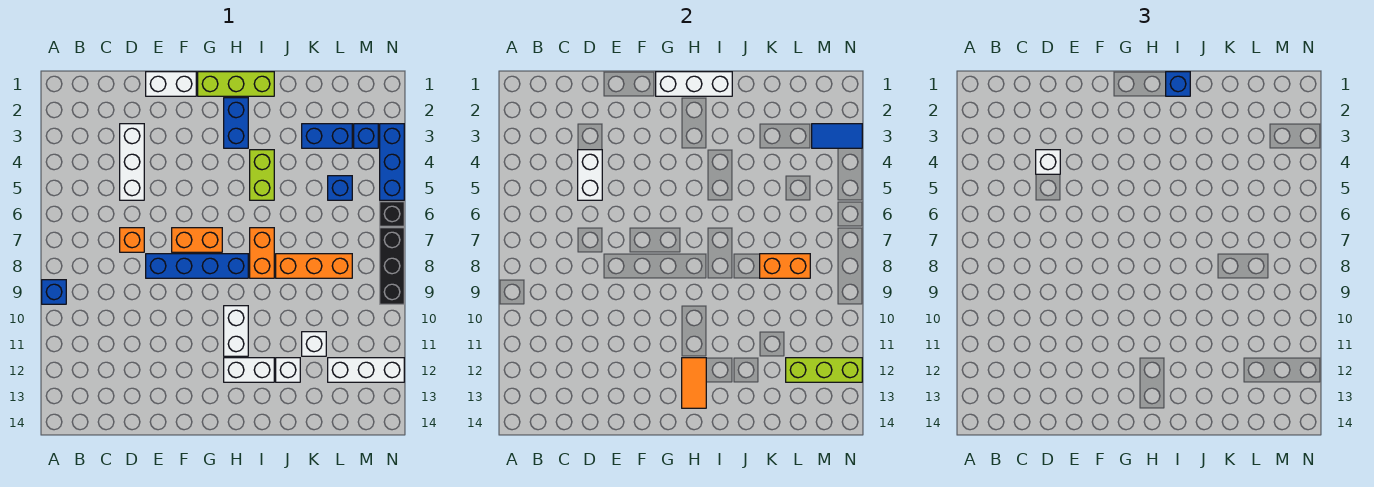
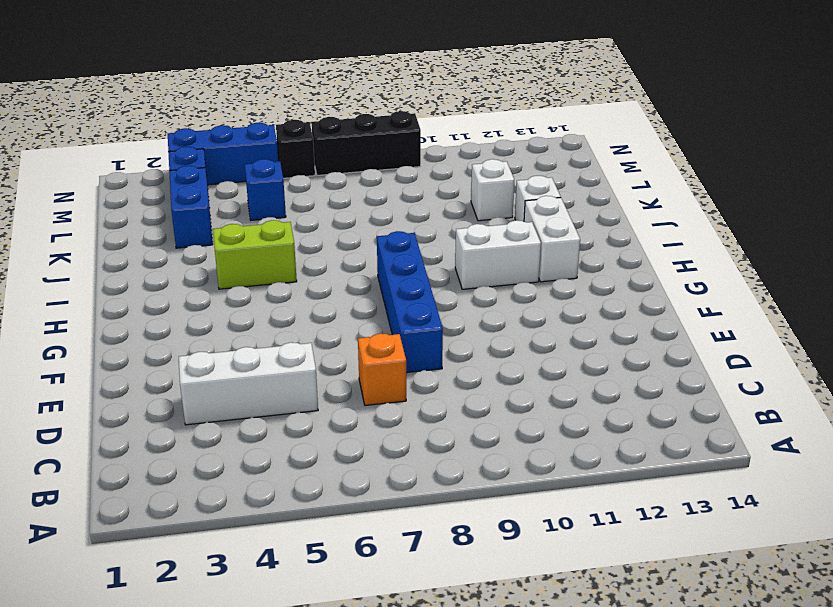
none -> blue brick A9 level 1
none -> white brick E1:F1 level 1
none -> orange brick F7:G7 level 1
none -> lime brick G1:I1 level 1

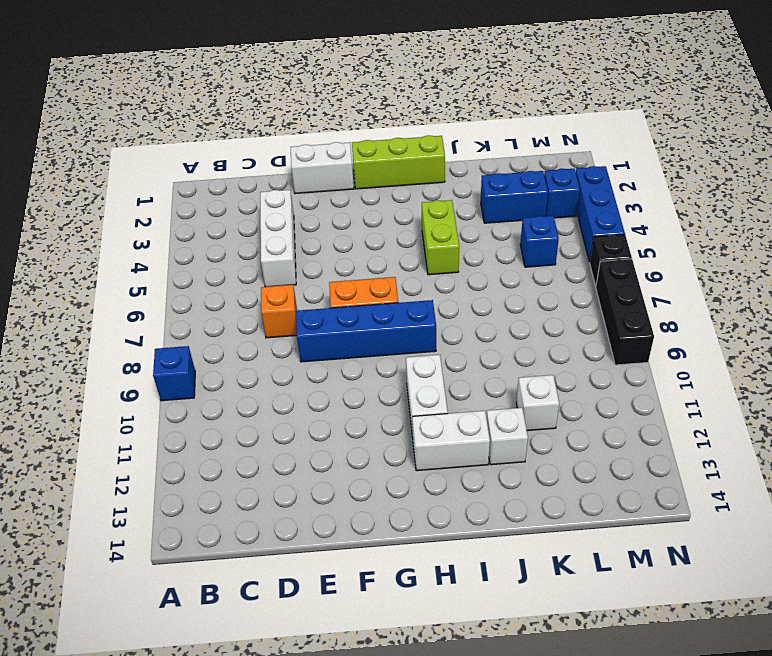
none -> blue brick H2:H3 level 1
none -> orange brick I7:I8 level 1
none -> orange brick J8:L8 level 1
none -> white brick L12:N12 level 1

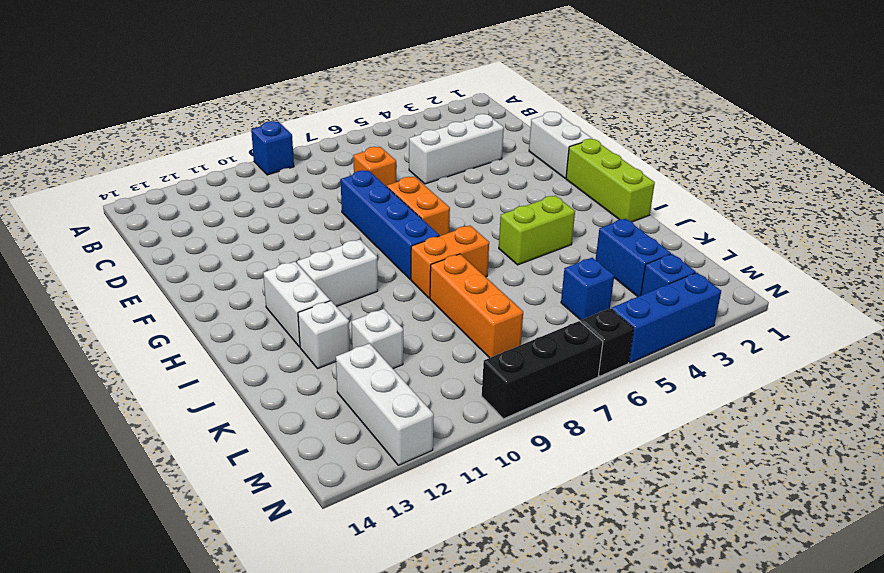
none -> blue brick H2:H3 level 1
none -> white brick D4:D5 level 2
none -> white brick G1:I1 level 2
none -> orange tile H12:H13 level 2

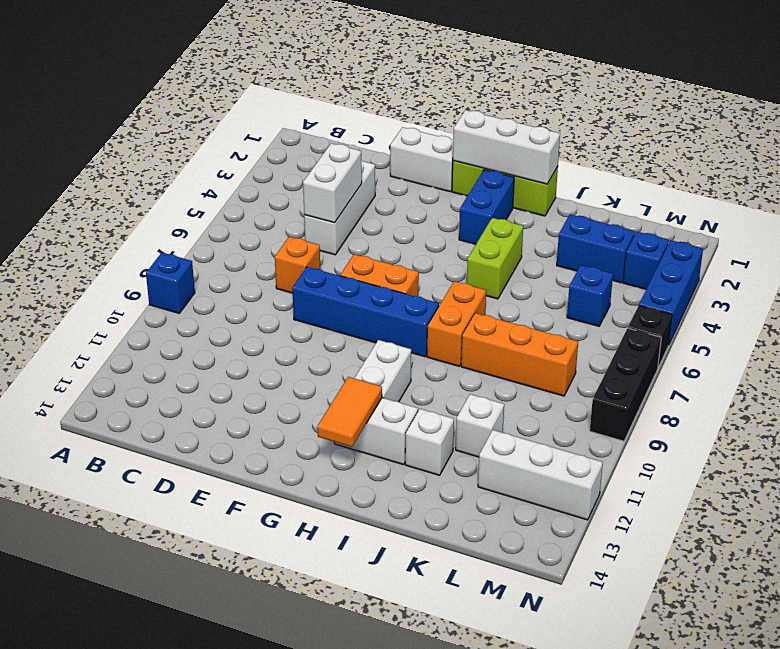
none -> orange brick K8:L8 level 2
none -> lime brick L12:N12 level 2
none -> blue tile M3:N3 level 2
none -> white brick D4 level 3

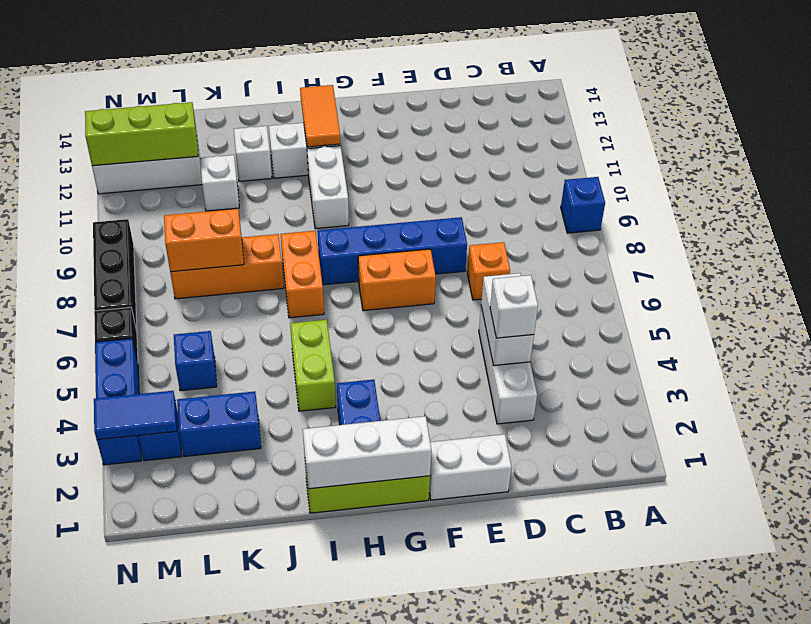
none -> blue brick I1 level 3

